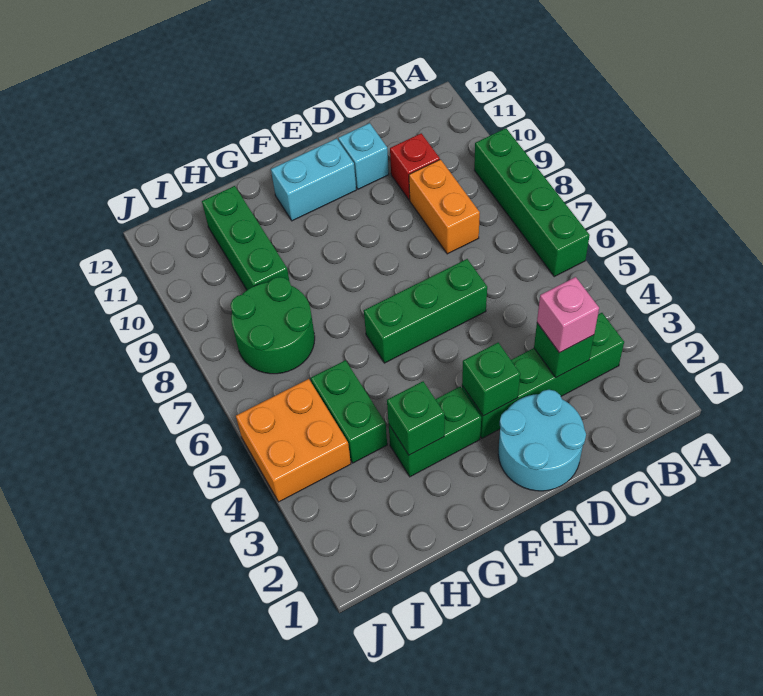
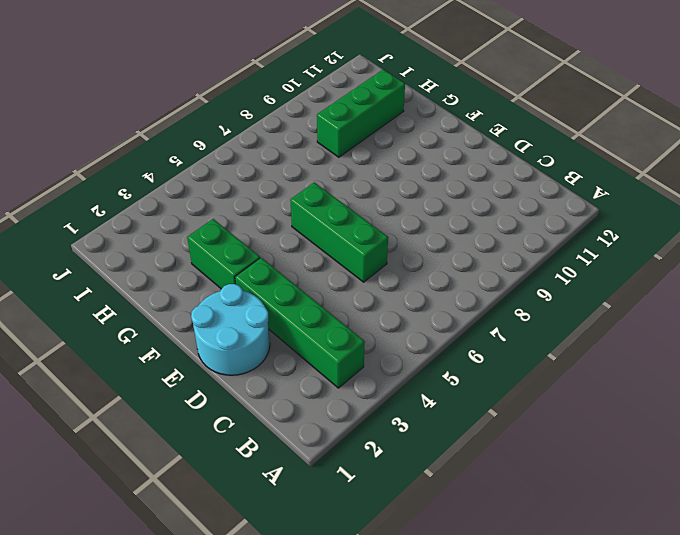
none -> green brick A6:A9 level 1
none -> orange brick C8:C9 level 1
none -> red brick C10 level 1

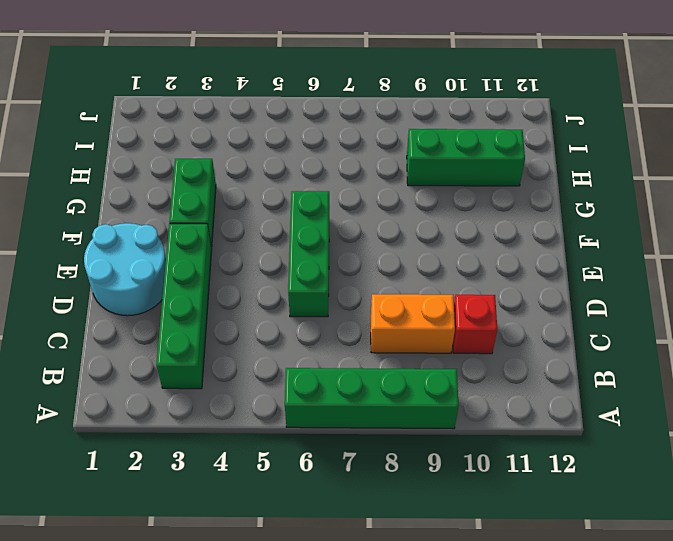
none -> cyan brick D11 level 1
none -> cyan brick E11:F11 level 1
none -> green brick H4:H5 level 1

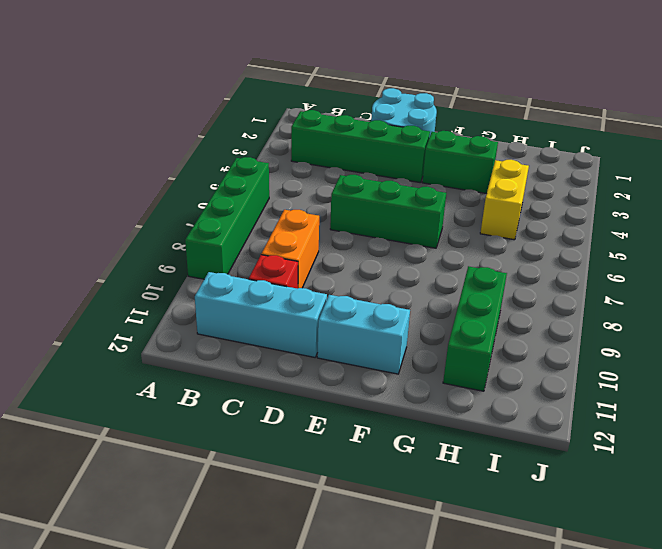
cyan brick B11:D11 level 1 -> cyan brick D11 level 1
yellow brick H4:H5 level 1 -> green brick H4:H5 level 1
none -> green round brick H7:I8 level 1
none -> orange brick I4:J5 level 1
none -> green brick C3 level 2

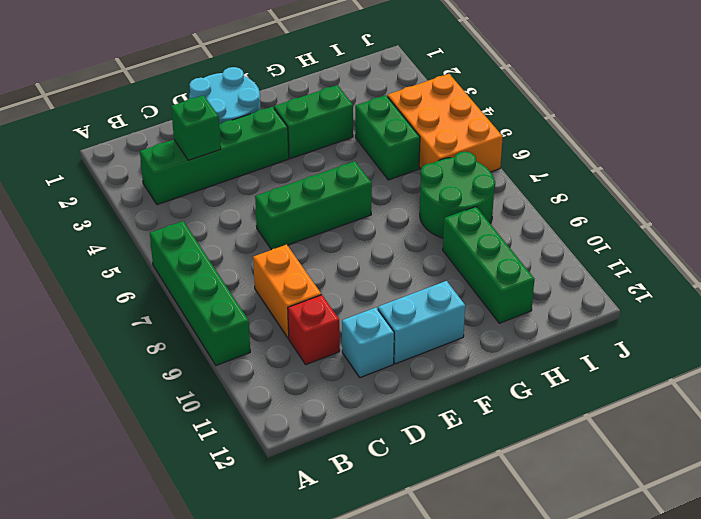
orange brick I4:J6 level 1 -> orange brick I4:J5 level 1
none -> green brick E3 level 2
none -> green brick G3 level 2
none -> pink brick C3 level 3

